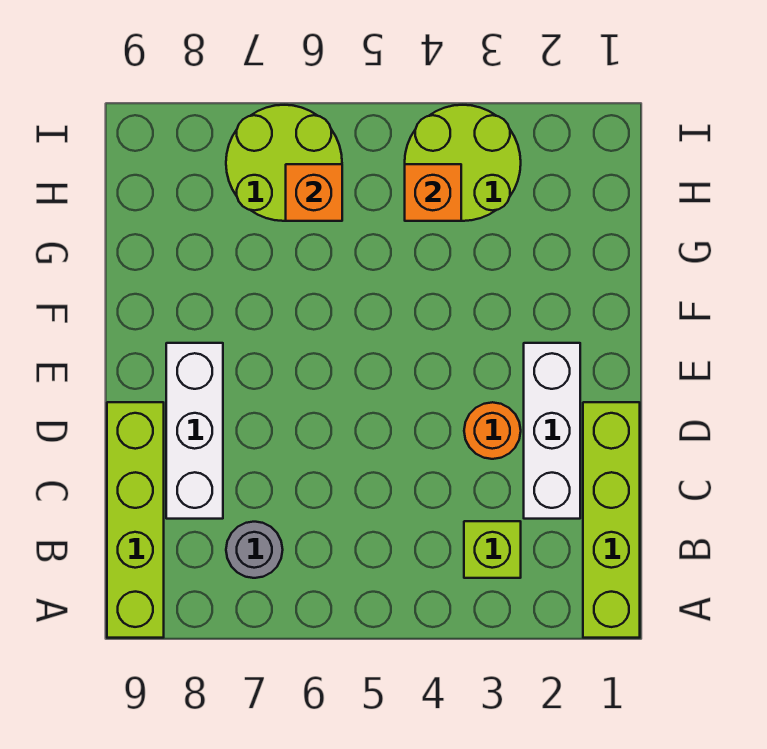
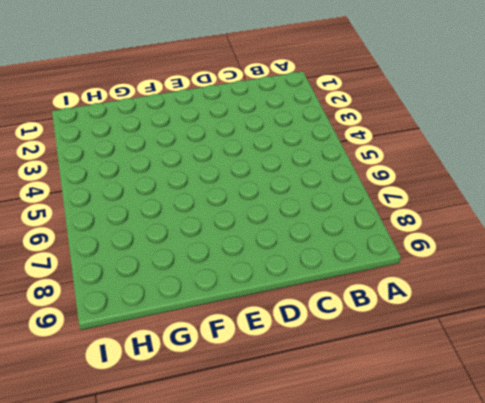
none -> lime brick A1:D1 level 1
none -> lime brick A9:D9 level 1

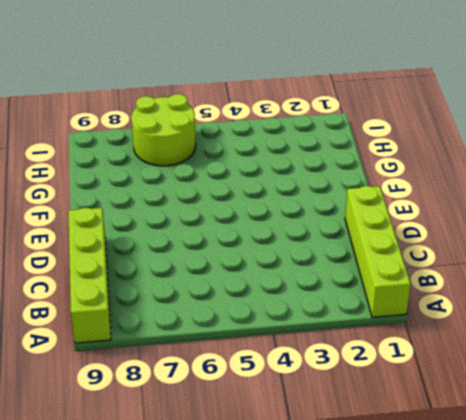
none -> lime brick B3 level 1
none -> grey round brick B7 level 1

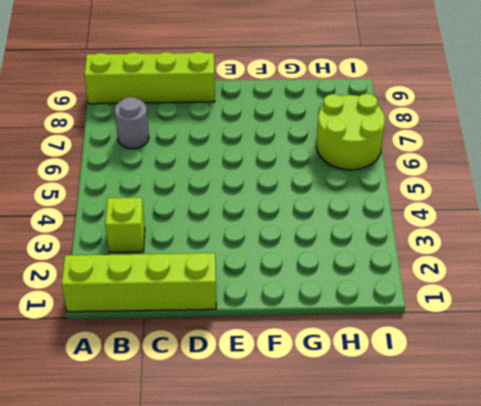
none -> white brick C2:E2 level 1
none -> white brick C8:E8 level 1

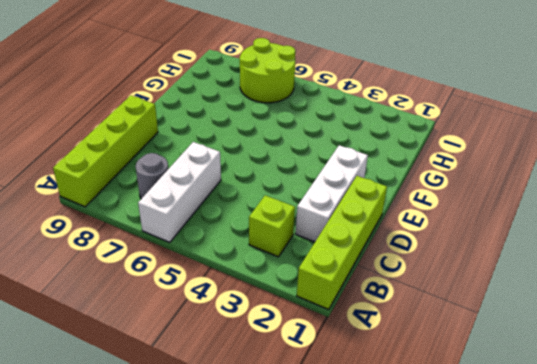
white brick A6:C6 level 1 -> white brick C8:E8 level 1
none -> orange round brick D3 level 1
none -> lime round brick H3:I4 level 1

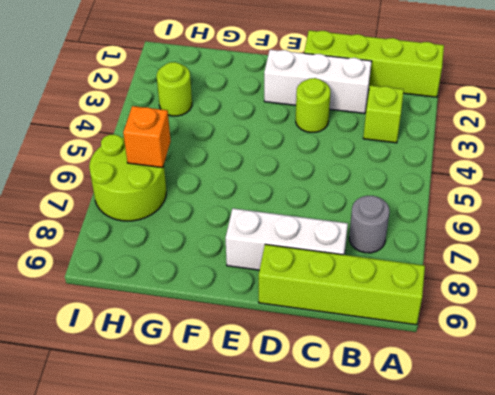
lime round brick D3 level 1 -> orange round brick D3 level 1
lime round brick H3 level 1 -> lime round brick H3:I4 level 1
none -> orange brick H4 level 2

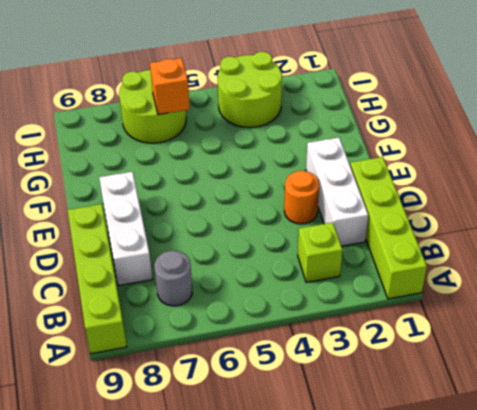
none -> orange brick H4 level 2

